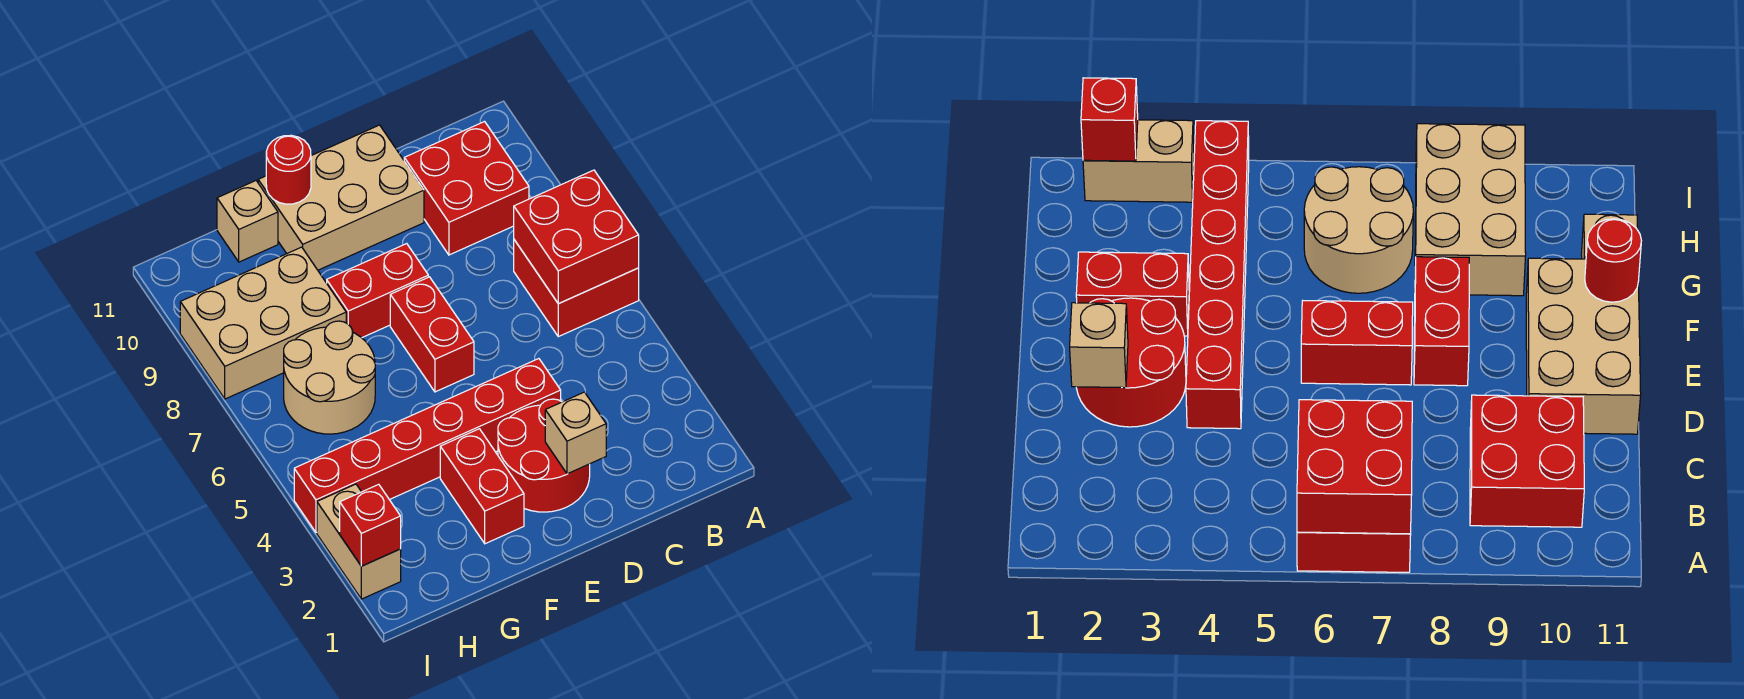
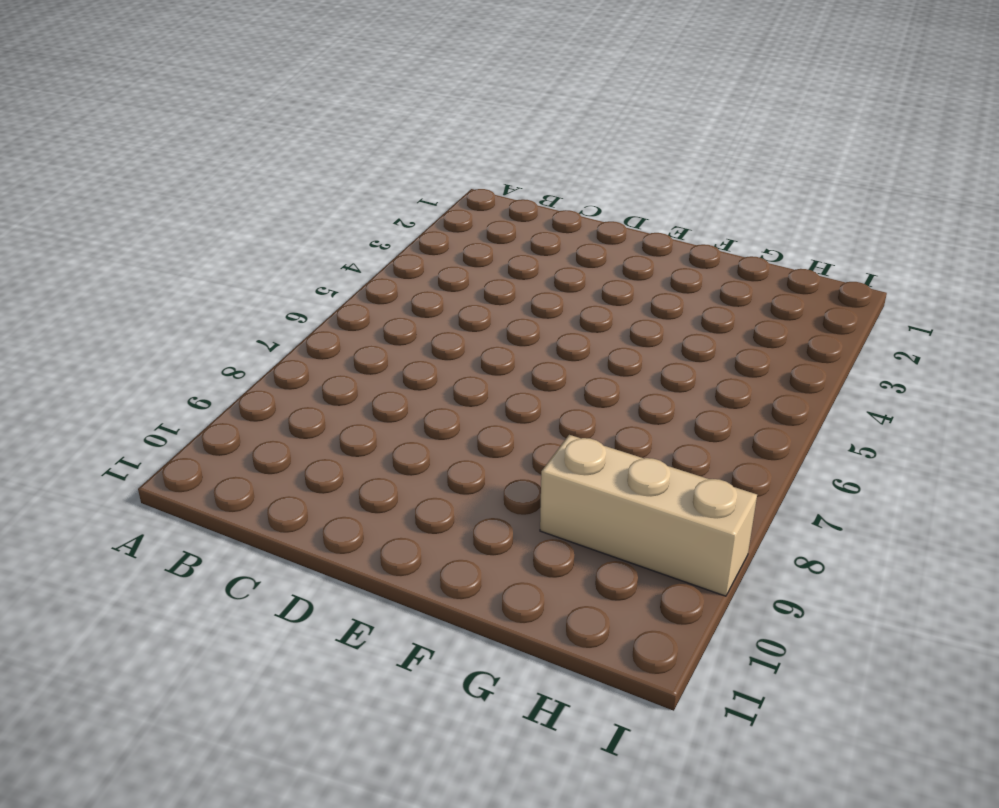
tan brick G9:I9 level 1 -> tan brick G8:I9 level 1
none -> red brick A6:B7 level 1
none -> red brick B9:C10 level 1
none -> red round brick D2:E3 level 1

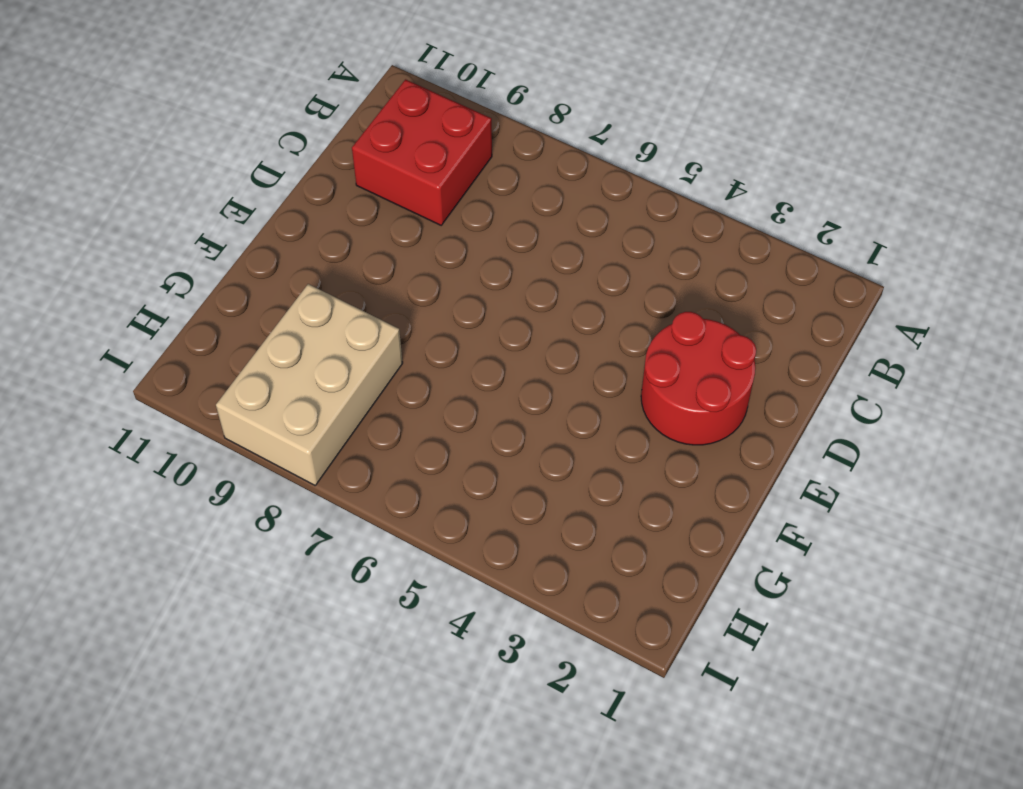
none -> red brick A6:B7 level 1
none -> red brick D4:I4 level 1
none -> tan brick D10:F11 level 1

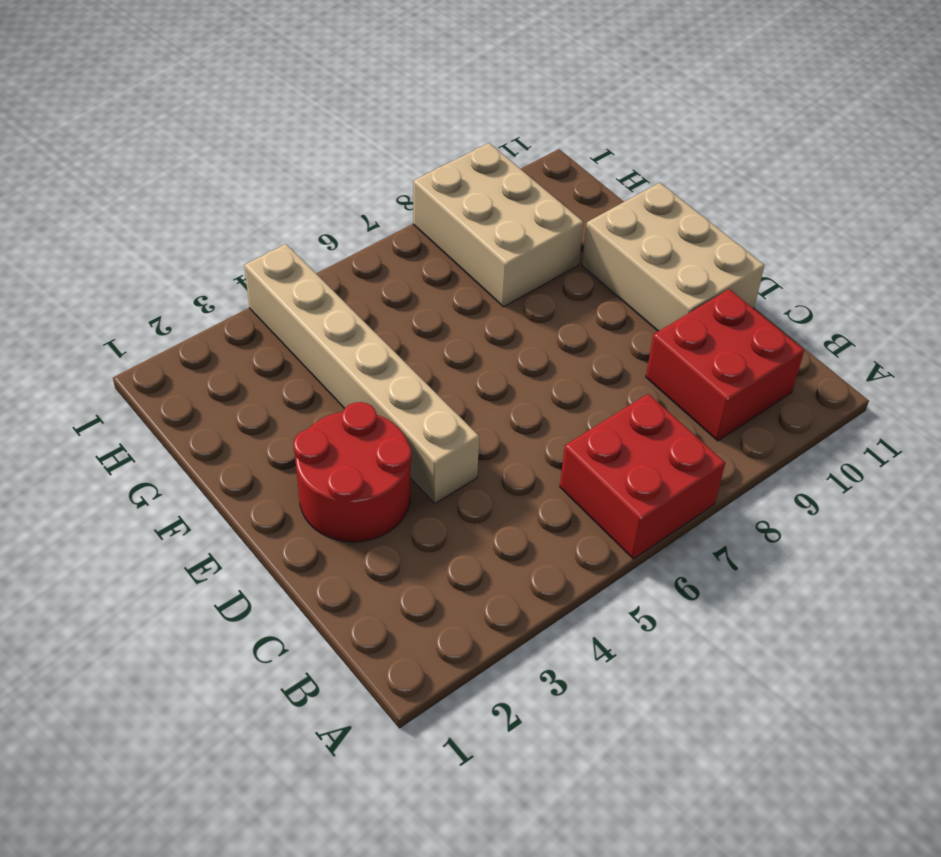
tan brick D4:I4 level 1 -> red brick D4:I4 level 1
none -> red brick E6:E7 level 1
none -> red brick E8:F8 level 1
none -> red brick F2:F3 level 1

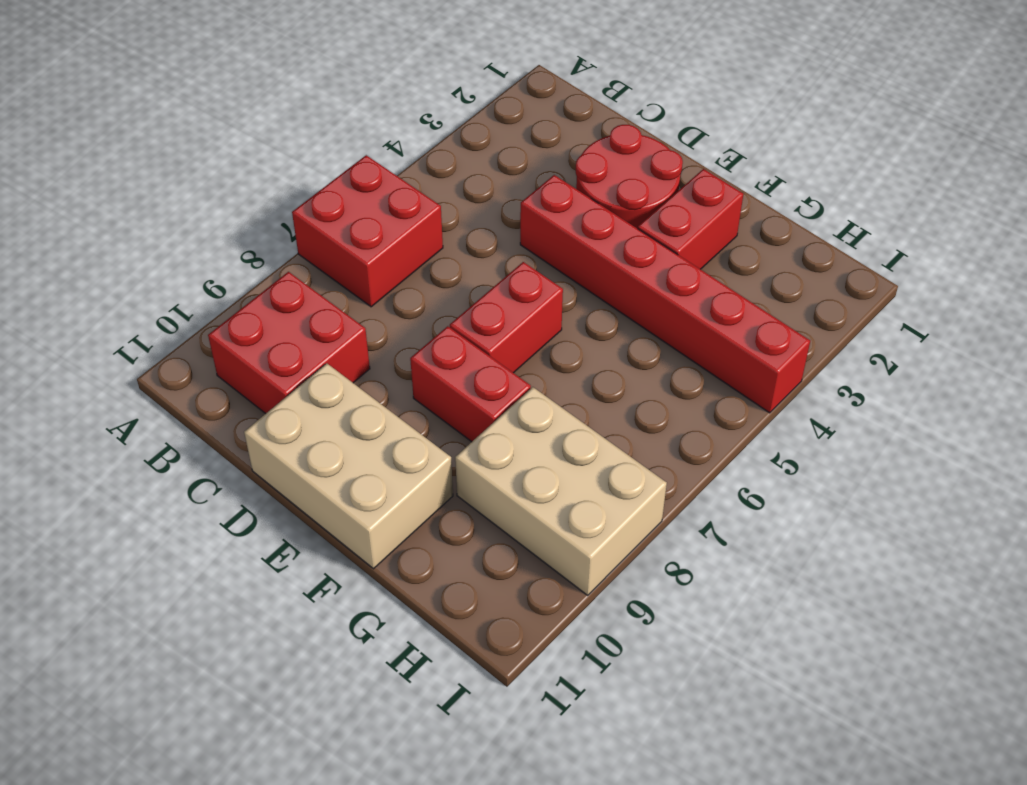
none -> tan round brick G6:H7 level 1
none -> tan brick G11 level 1
none -> tan brick I2:I3 level 1

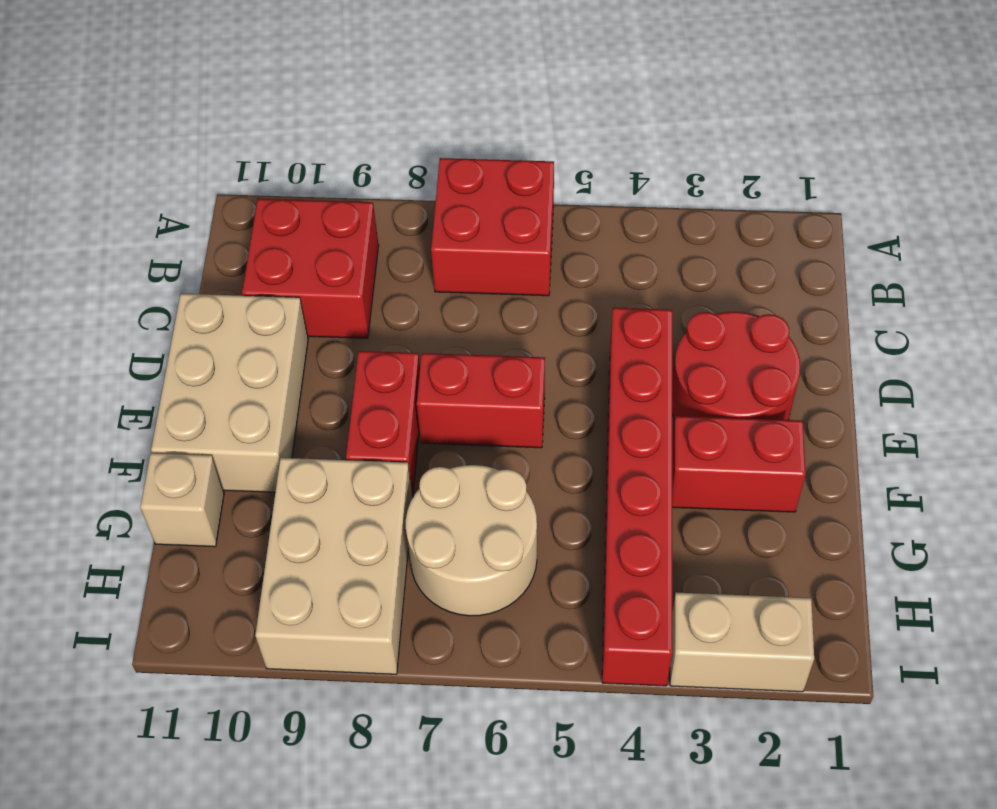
none -> red brick A6:B7 level 2
none -> tan brick D2 level 2
none -> red round brick F11 level 2

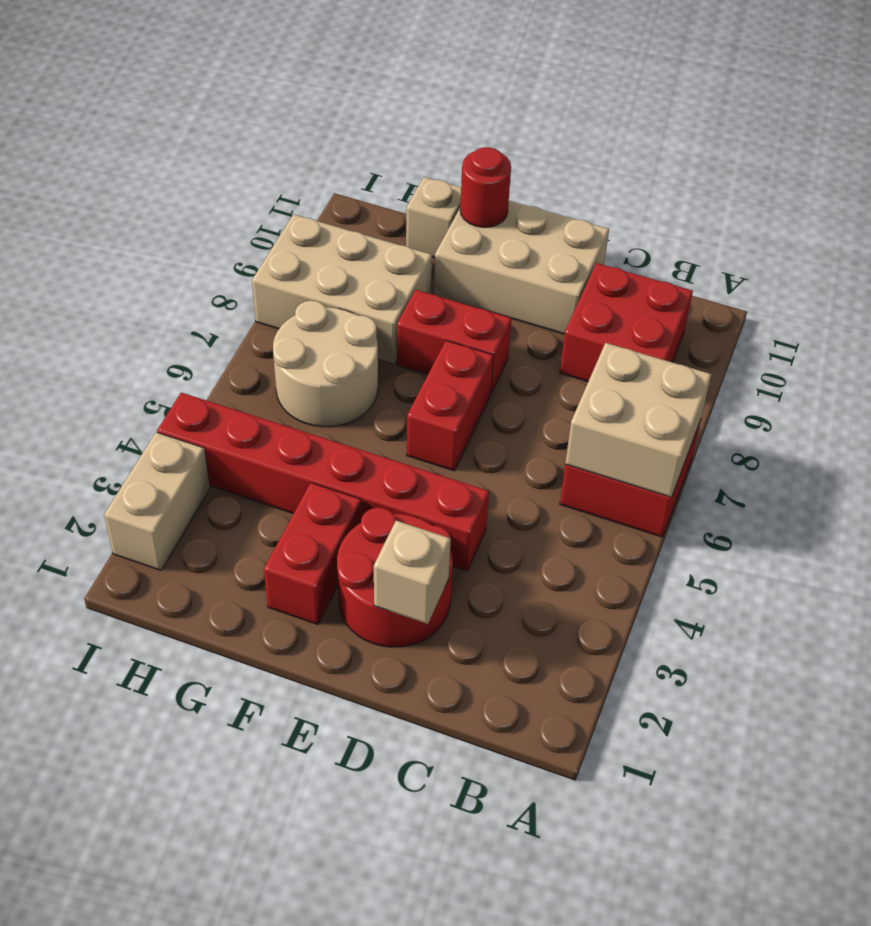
tan brick A6:B7 level 2 -> red brick A6:B7 level 2
none -> red brick I2 level 2

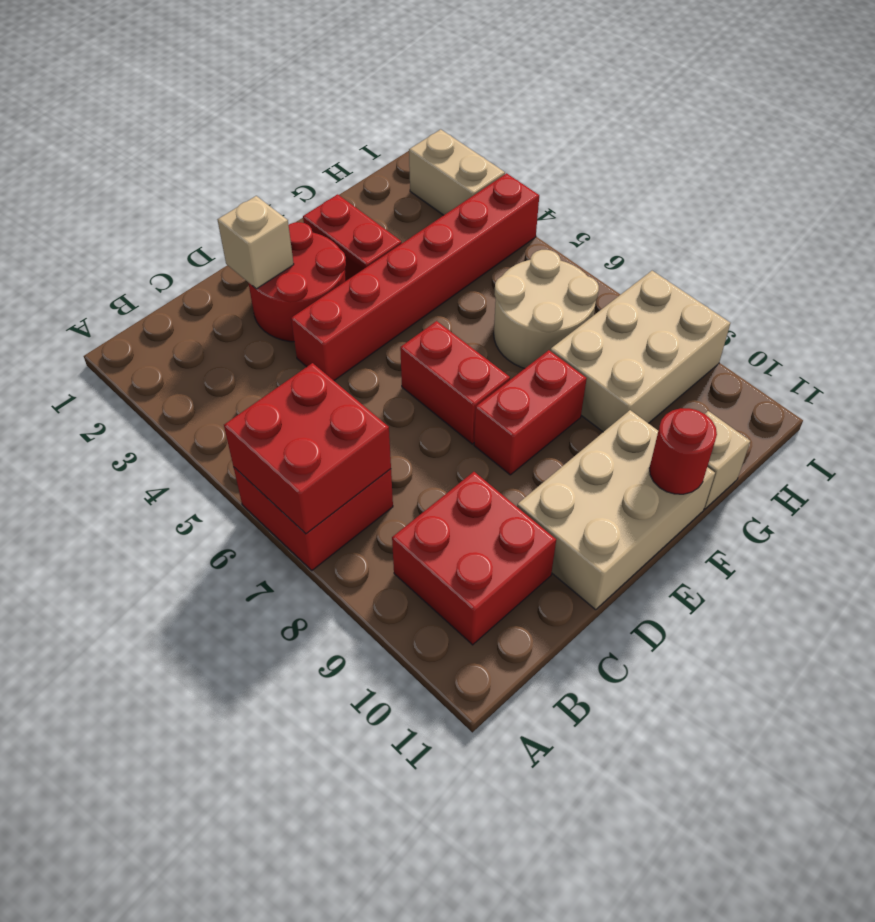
none -> red brick I2 level 2

